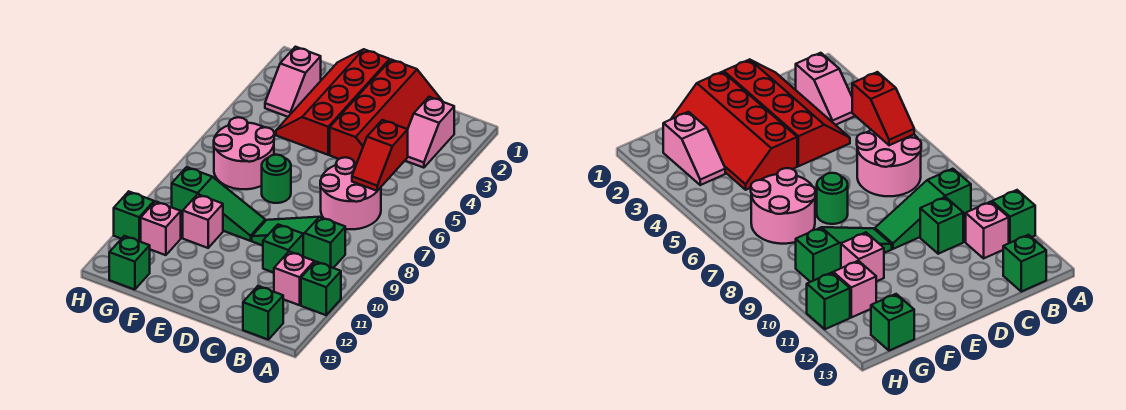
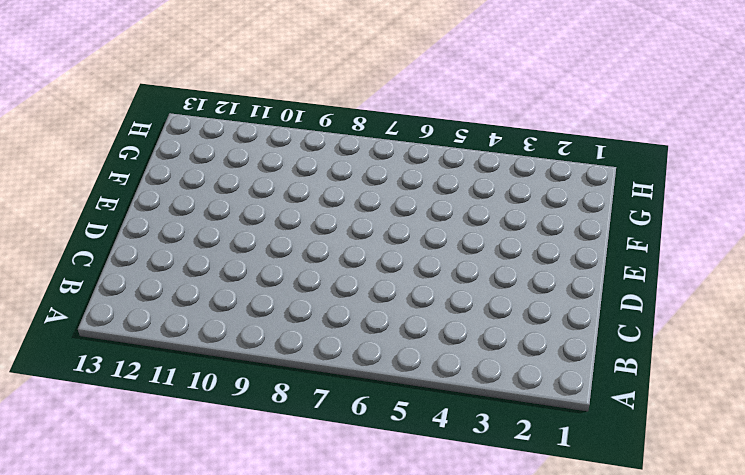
none -> green brick A11 level 1
none -> pink slope B2:B3 level 1 top 2
none -> pink round brick B6:C7 level 1

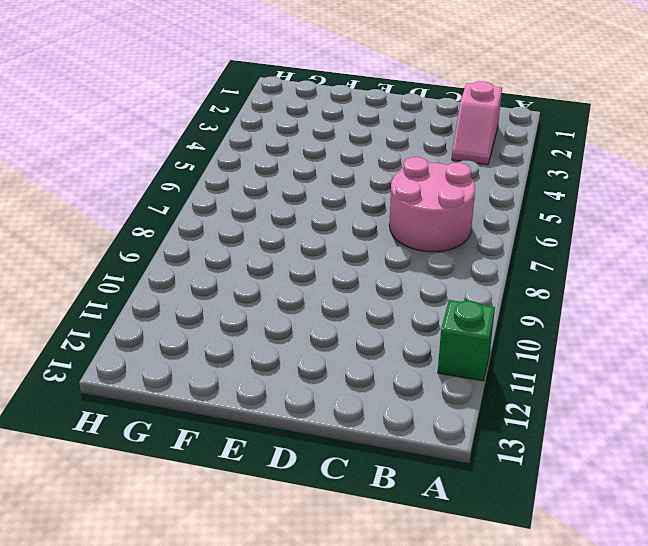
none -> green slope B9:D9 level 1 top B
none -> pink brick B11 level 1
none -> green brick B13 level 1

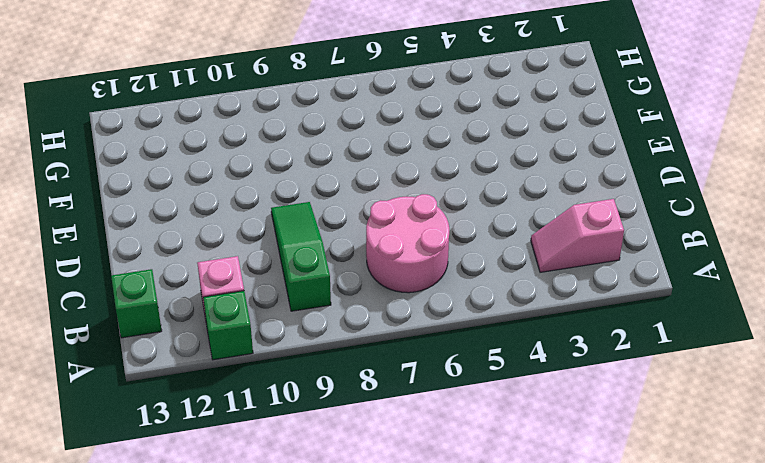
none -> red slope C1:D4 level 1 top D
none -> green brick C10 level 1
none -> red slope E1:F4 level 1 top E

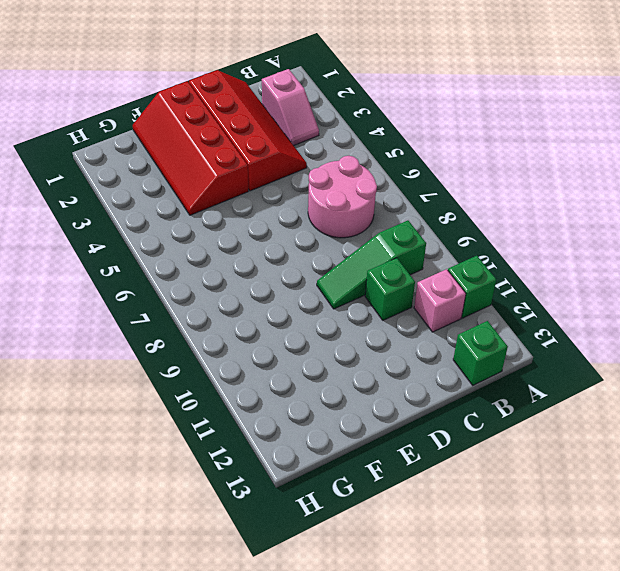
none -> green round brick E7 level 1
none -> green slope E9:G9 level 1 top G
none -> pink round brick F6:G7 level 1

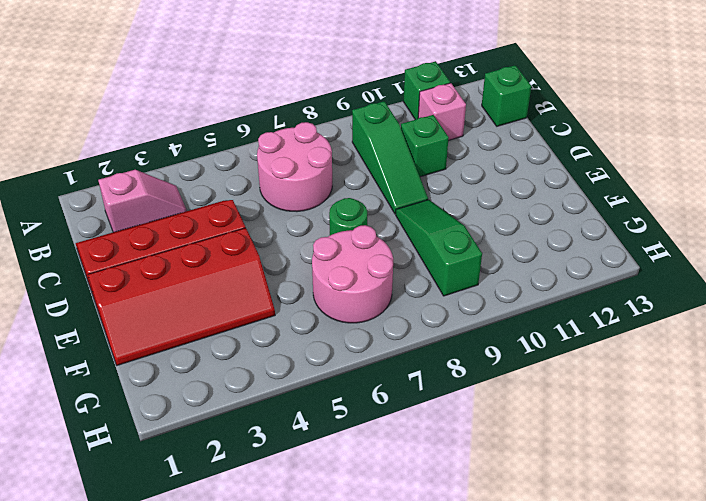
none -> pink brick F10 level 1
none -> pink slope G2:G3 level 1 top 2
none -> pink brick G11 level 1

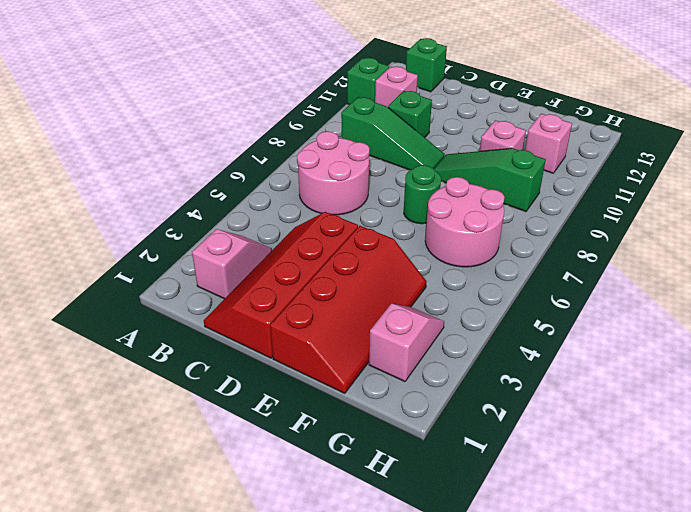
none -> green brick G13 level 1
none -> green brick H11 level 1
none -> red slope B5:B6 level 2 top 5

